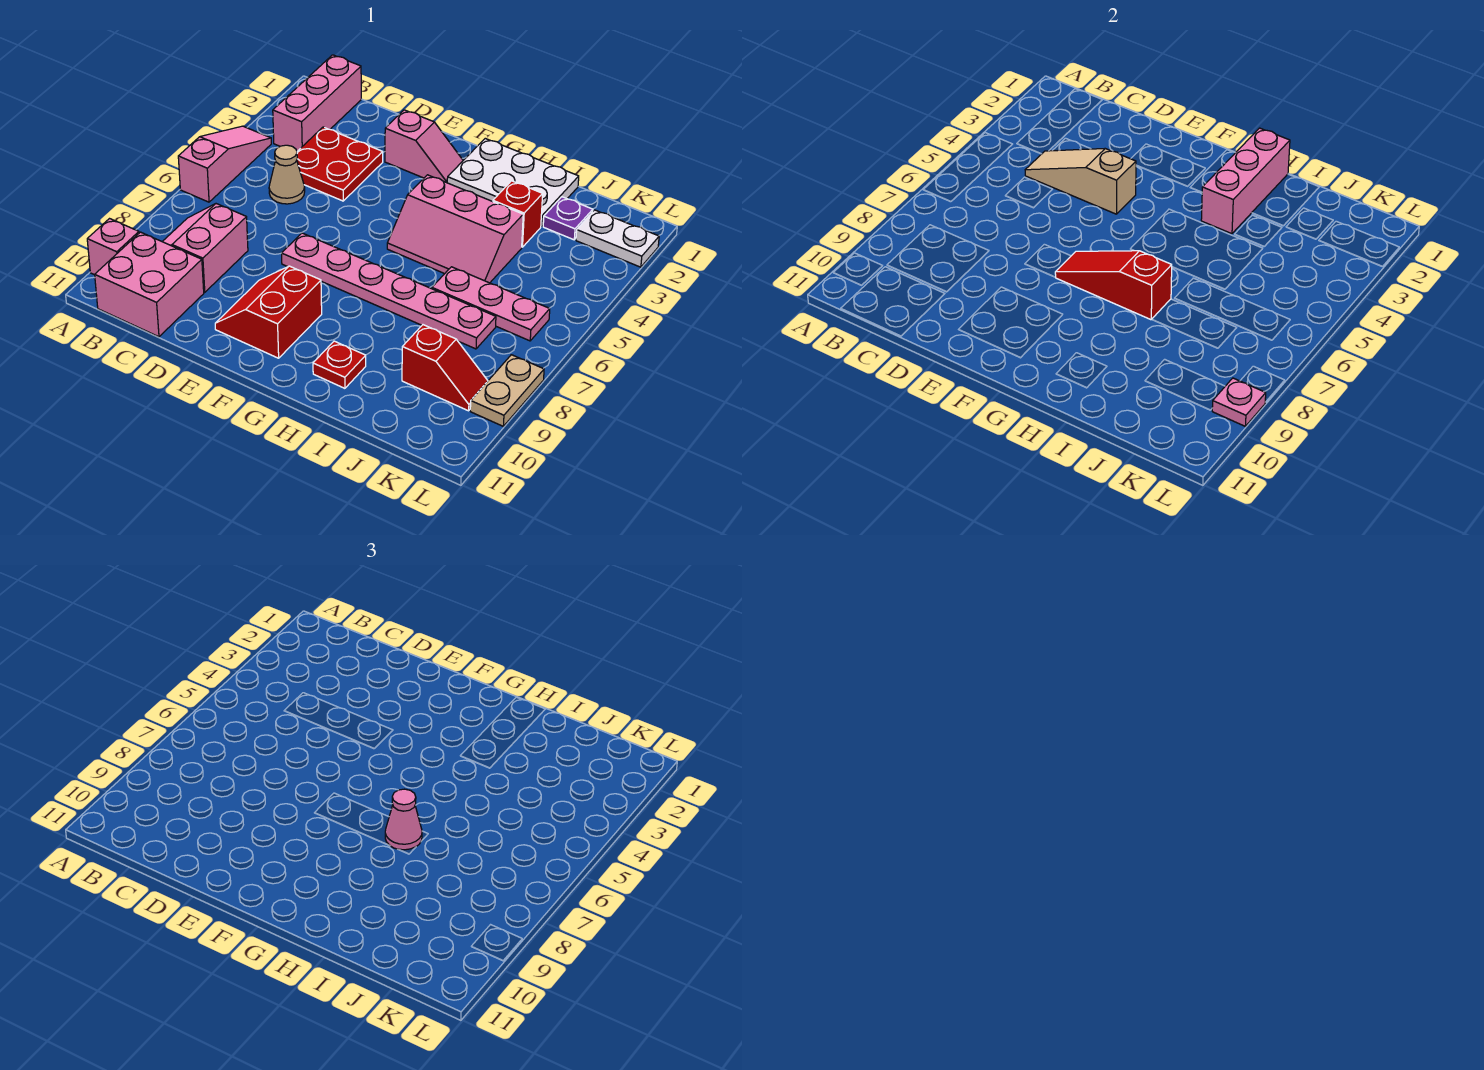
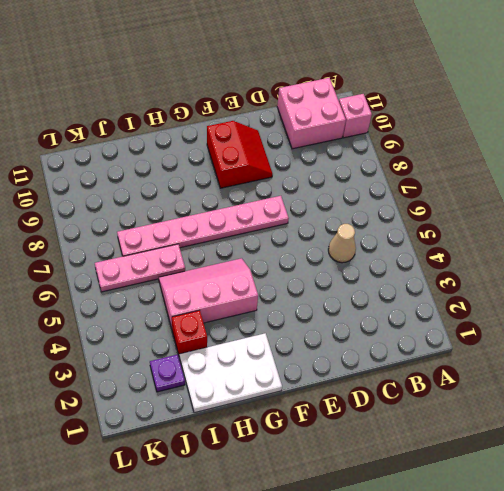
none -> pink slope A4:A6 level 1 top 6
none -> pink brick B1:B3 level 1
none -> pink slope B8:C9 level 1 top C

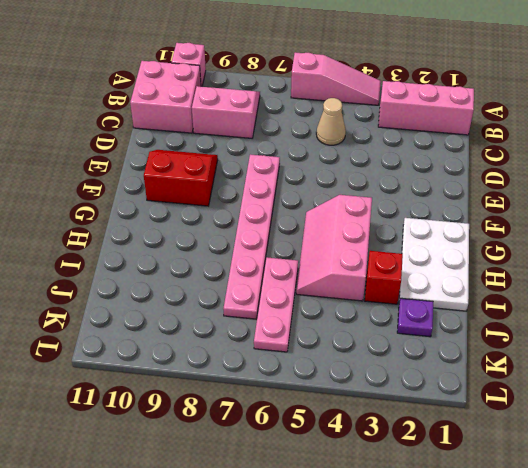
none -> red plate C3:D4 level 1
none -> pink slope E2:F2 level 1 top E
none -> red plate H10 level 1

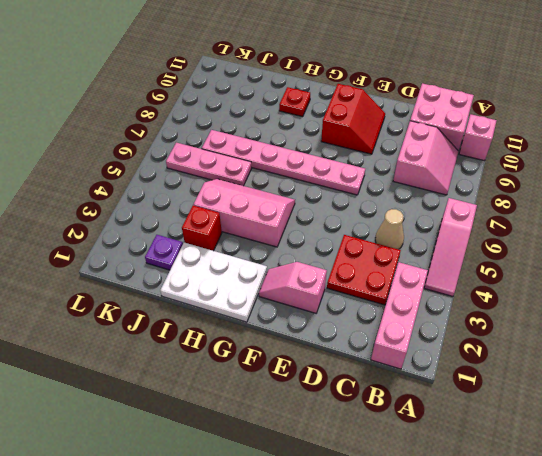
none -> red slope J9:K9 level 1 top J
none -> white plate K2:L2 level 1
none -> tan plate L8:L9 level 1

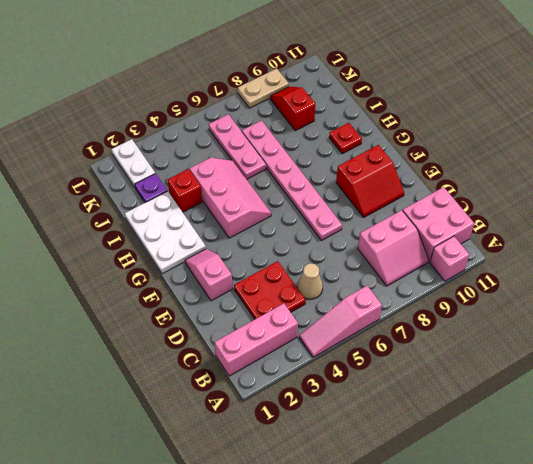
none -> tan slope C4:E4 level 2 top E
none -> red slope F7:H7 level 2 top H
none -> pink brick H1:H3 level 2

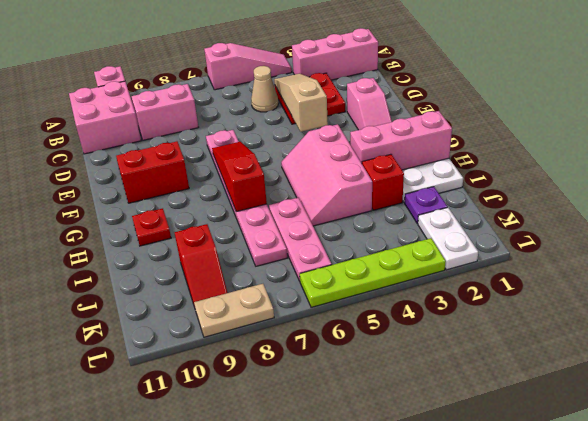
lime plate L3:L6 level 1 -> none
none -> pink plate L9 level 2
none -> pink cone H7 level 3

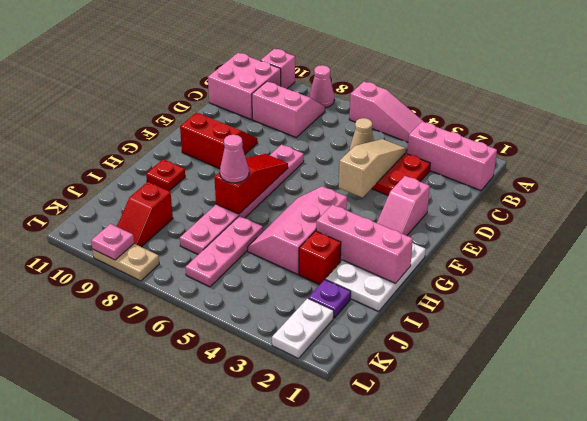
pink cone A8 level 1 -> none

